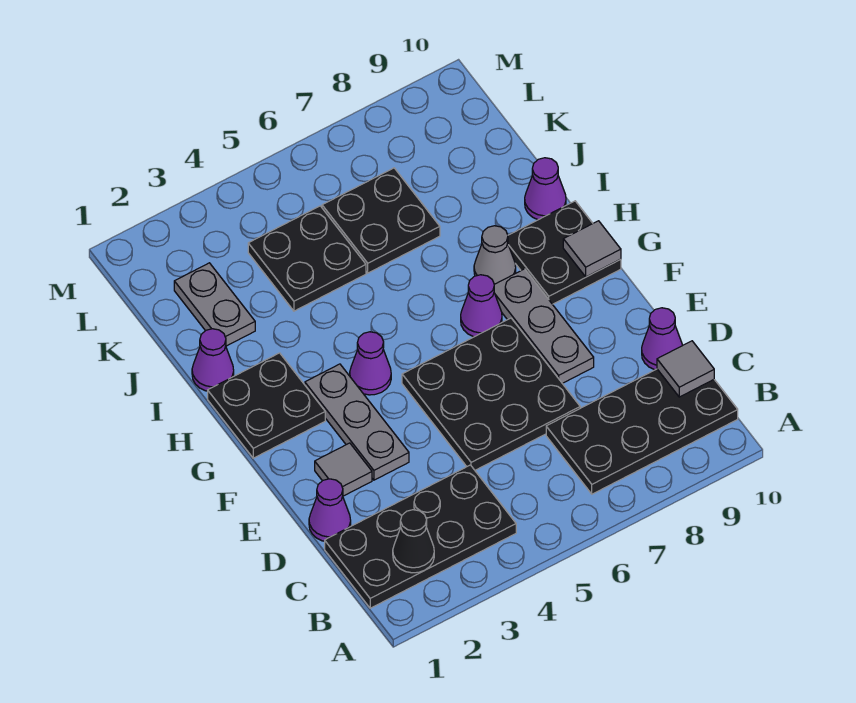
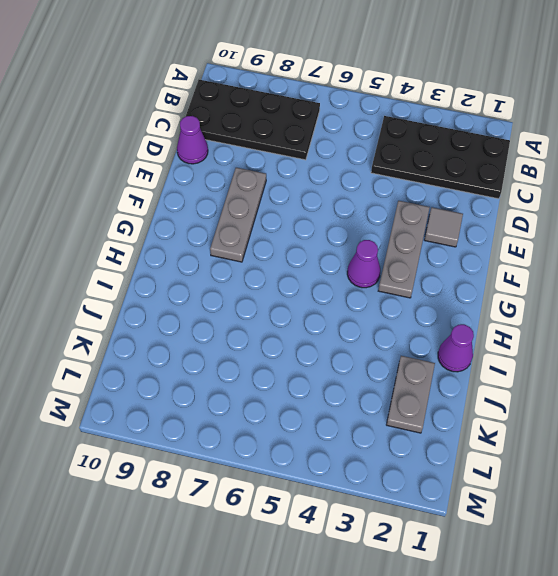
none -> purple cone D1 level 1
none -> black plate D5:F7 level 1
none -> black plate G1:H2 level 1

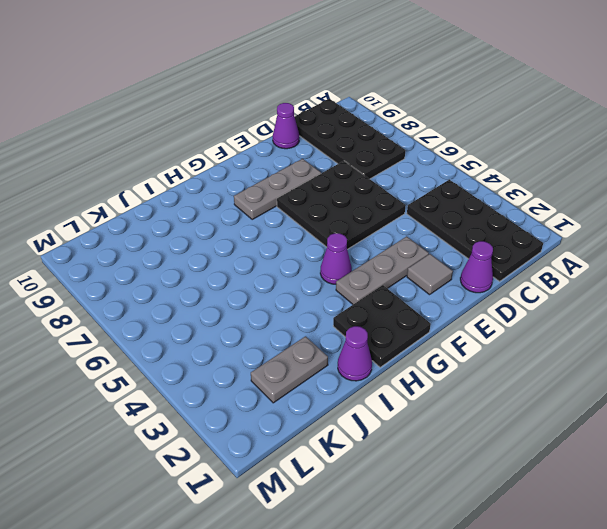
none -> purple cone G7 level 1
none -> black plate G9:H10 level 1
none -> grey cone H8 level 1

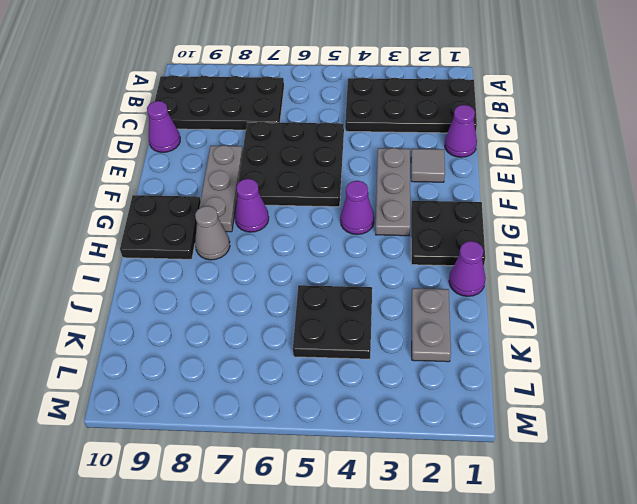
none -> purple cone I10 level 1
none -> black plate J6:K7 level 1
none -> black cone B2 level 2

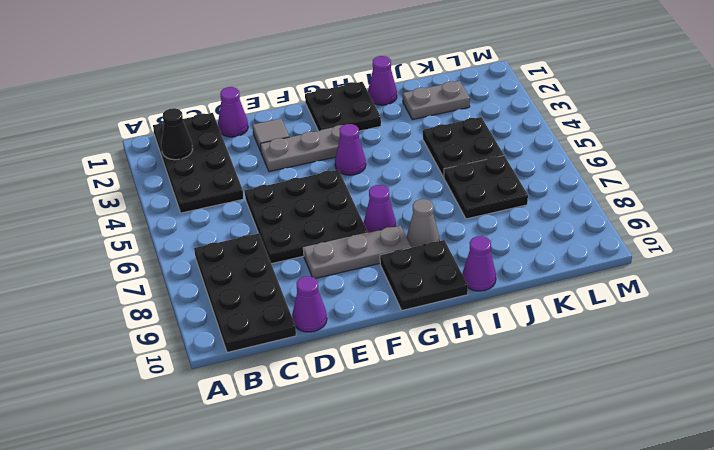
none -> grey tile C10 level 2
none -> grey tile G10 level 2

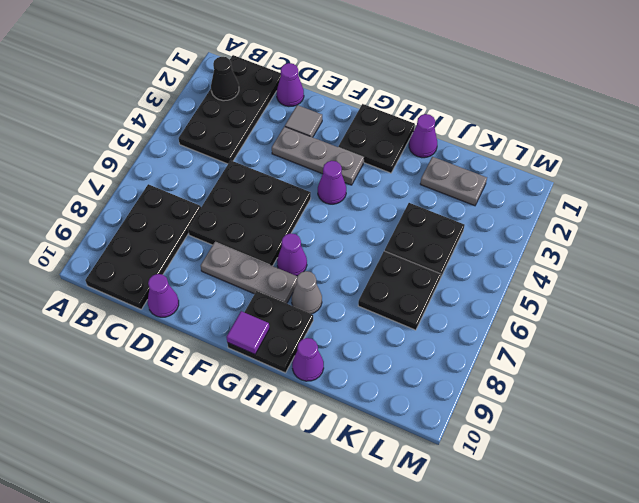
purple tile G10 level 2 -> grey tile G10 level 2
none -> grey tile C10 level 2

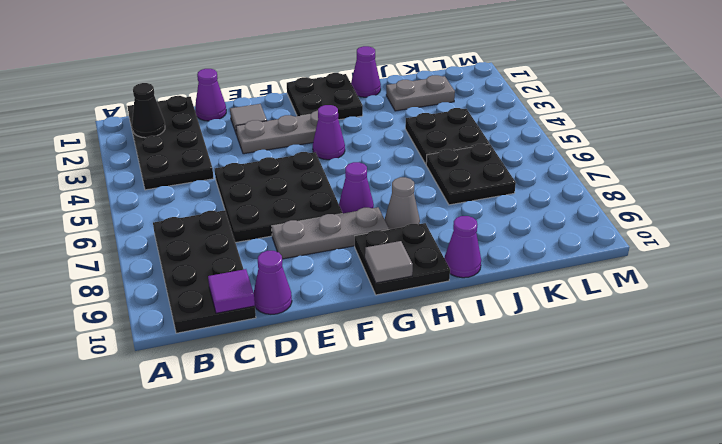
purple tile C10 level 2 -> grey tile C10 level 2

